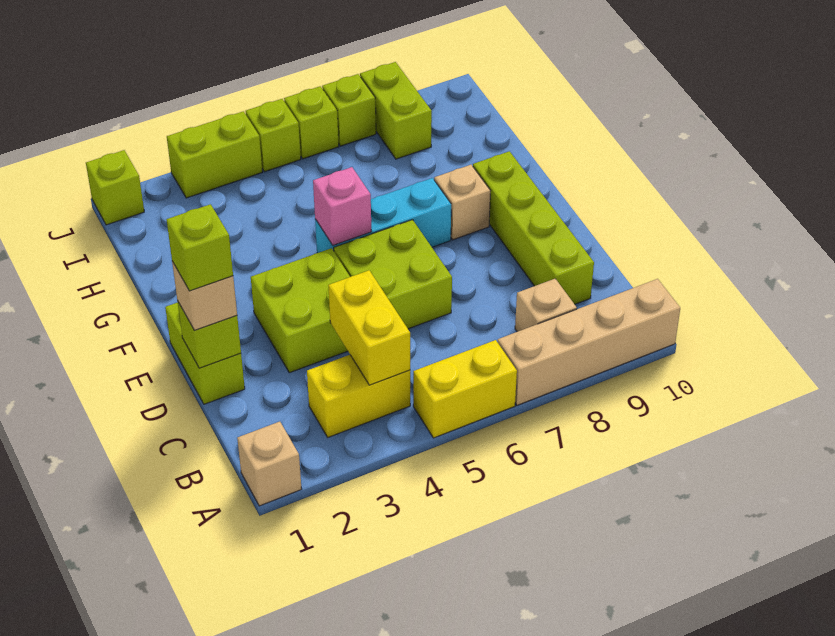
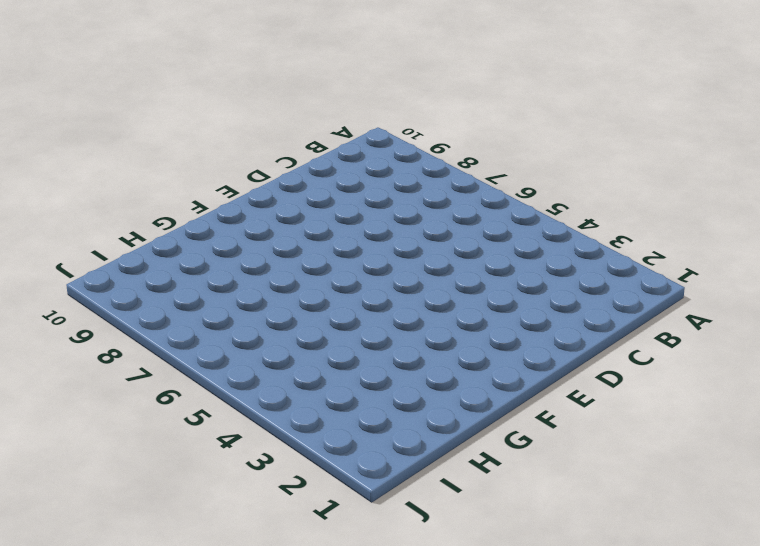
none -> tan brick A1 level 1
none -> yellow brick A5:A6 level 1
none -> tan brick A7:A10 level 1

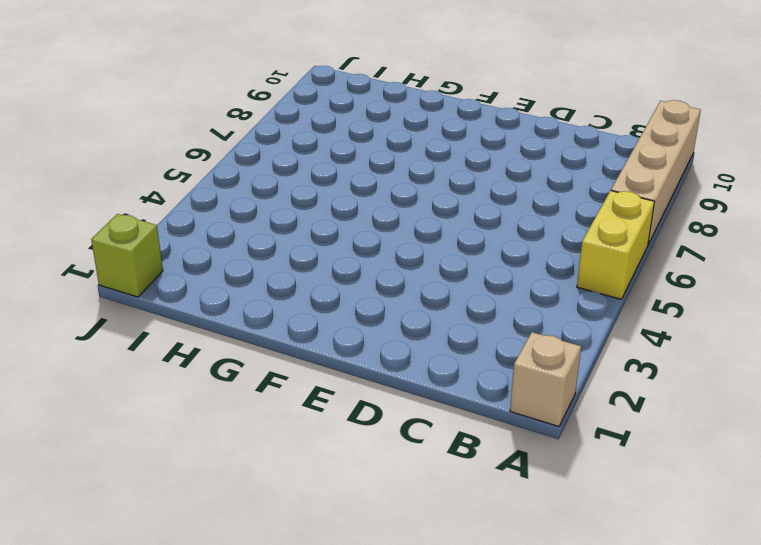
none -> yellow brick B3:B4 level 1
none -> tan brick B8 level 1
none -> lime brick C9:F9 level 1

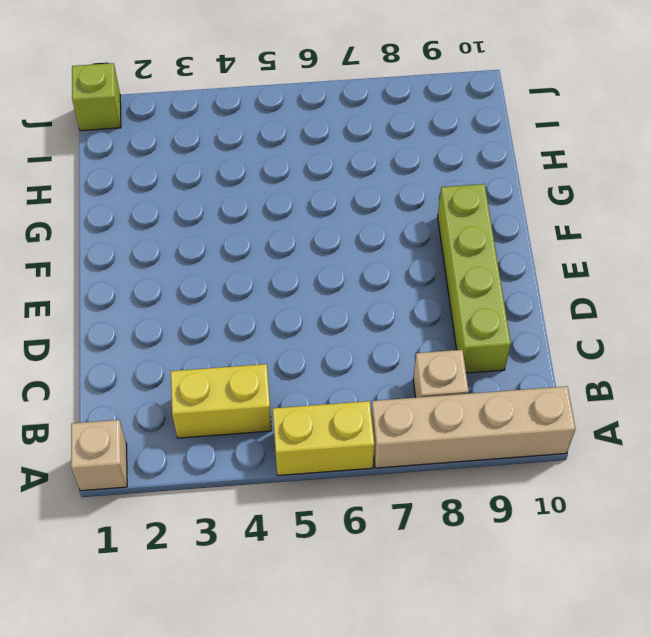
none -> lime brick D1:E1 level 1
none -> lime brick D3:E4 level 1
none -> lime brick D5:E6 level 1

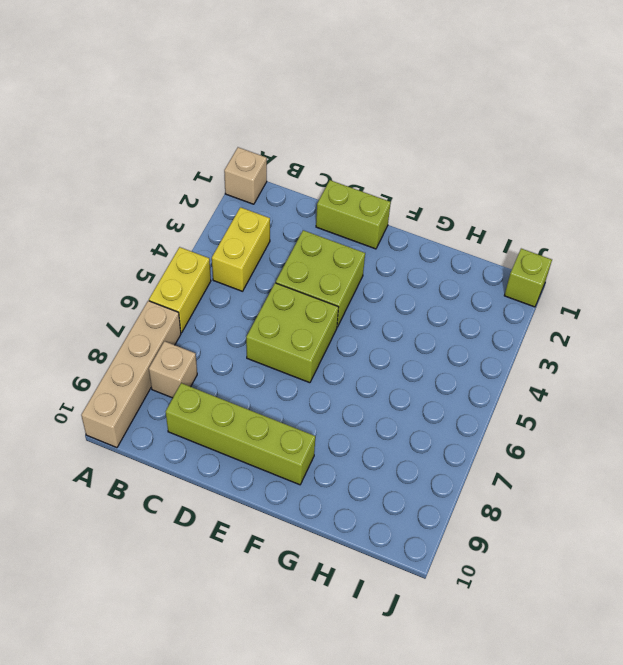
none -> cyan brick F5:F7 level 1
none -> tan brick F8 level 1
none -> lime brick I8:J8 level 1

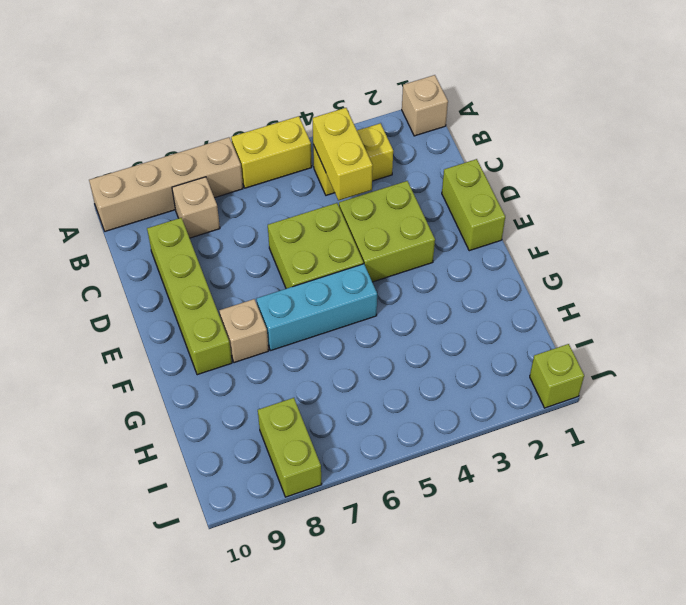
none -> lime brick J3:J4 level 1
none -> lime brick J5 level 1
none -> lime brick J6 level 1

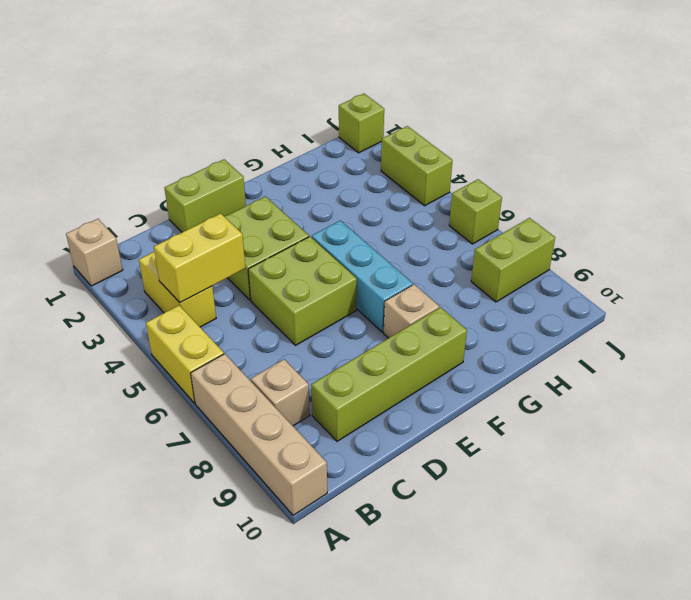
none -> lime brick J5 level 1
none -> lime brick J7 level 1
none -> lime brick D1 level 2

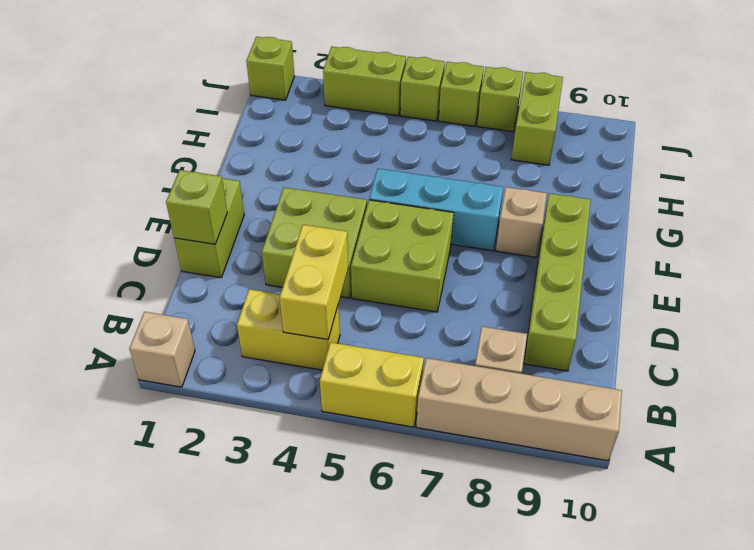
none -> pink brick F5 level 2
none -> tan brick D1 level 3
none -> lime brick D1 level 4

